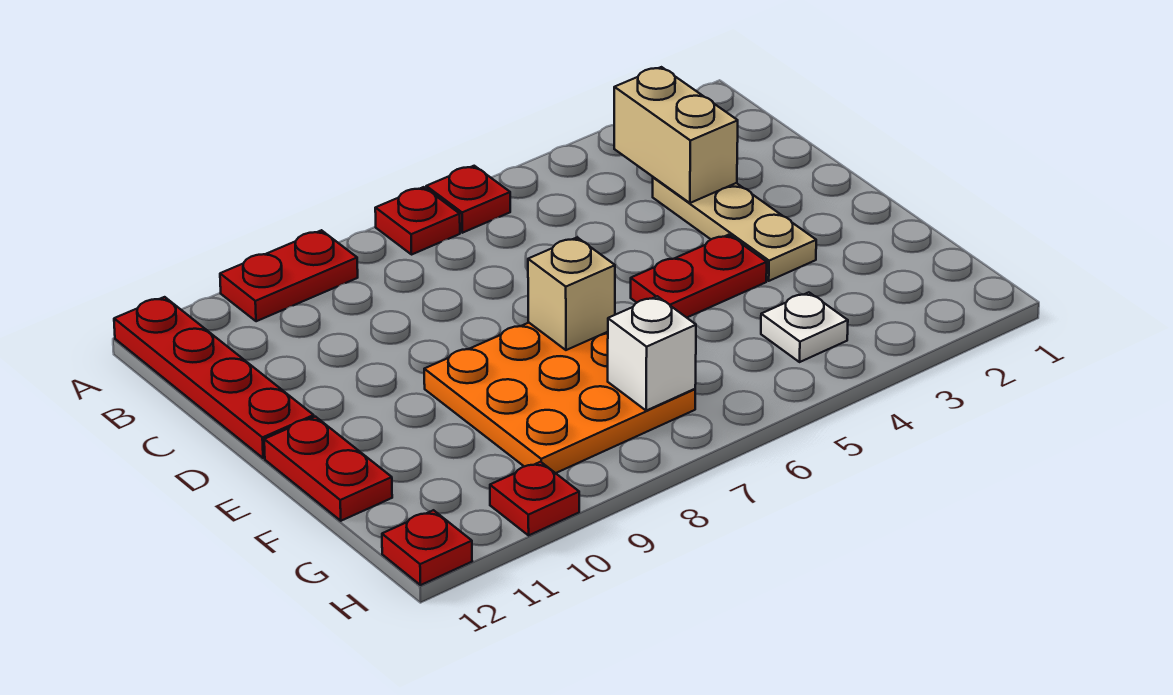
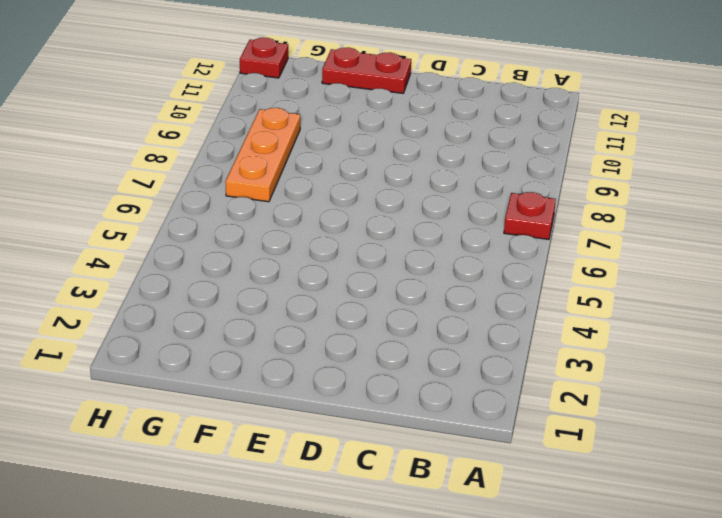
orange plate G7:G9 level 1 -> orange plate E7:G9 level 1
none -> red plate A6 level 1
none -> red plate A9:A10 level 1
none -> red plate A12:D12 level 1

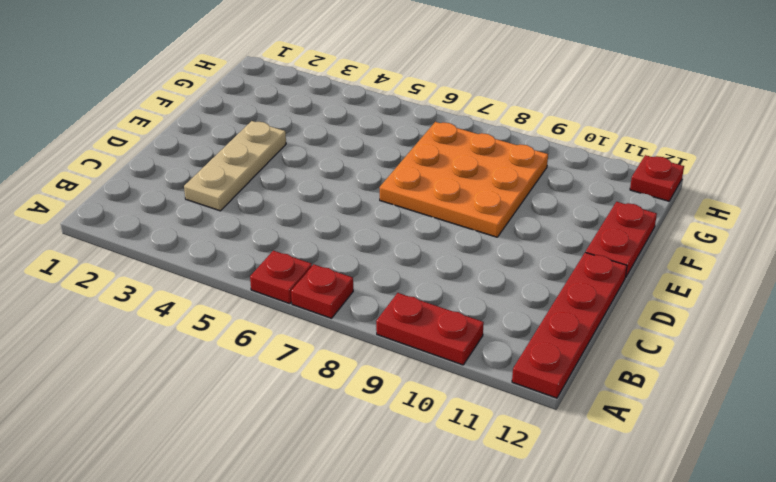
none -> red plate E4:E5 level 1
none -> white plate G4 level 1
none -> red plate H10 level 1

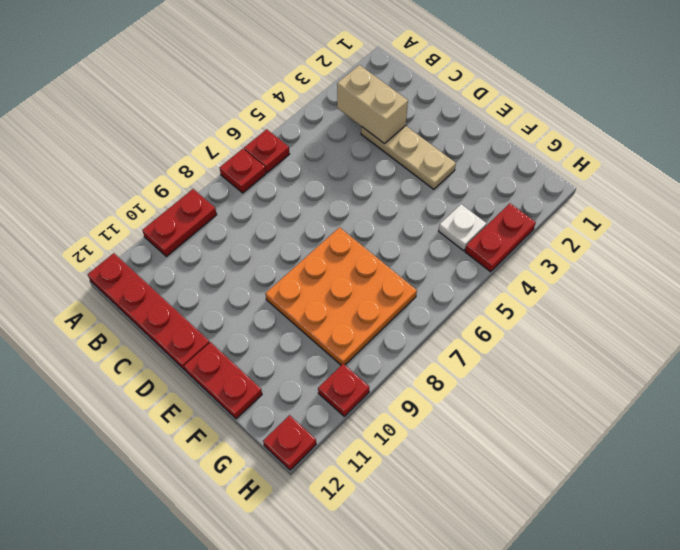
red plate H3:H4 level 1 -> red plate E4:E5 level 1
none -> tan brick E7 level 2
none -> white brick G7 level 2

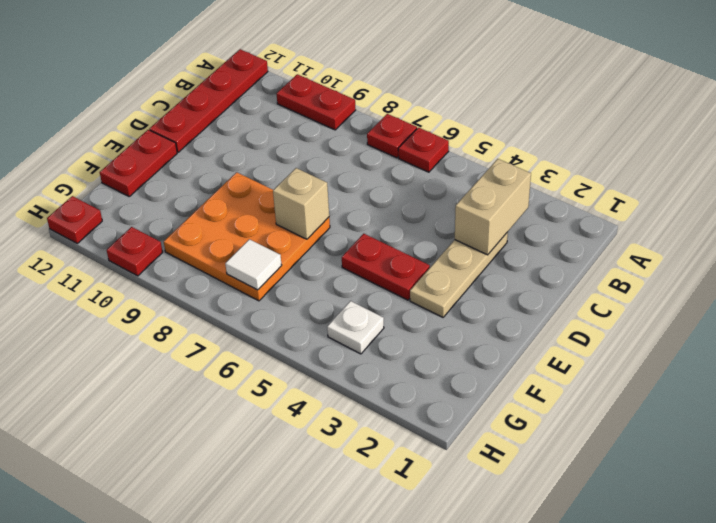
white tile G7 level 2 -> white brick G7 level 2

